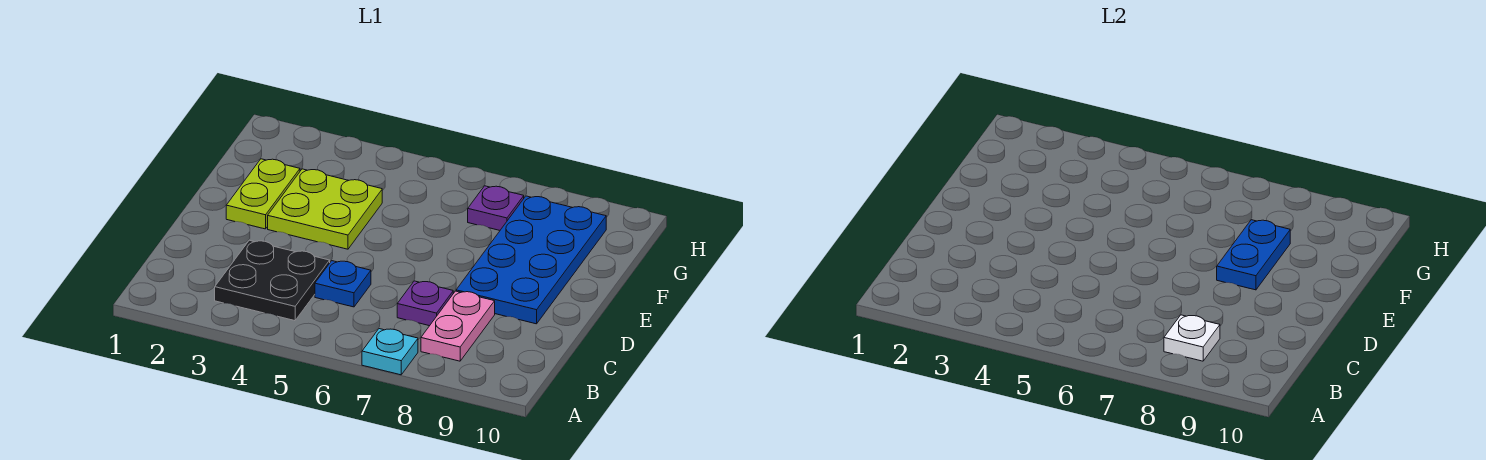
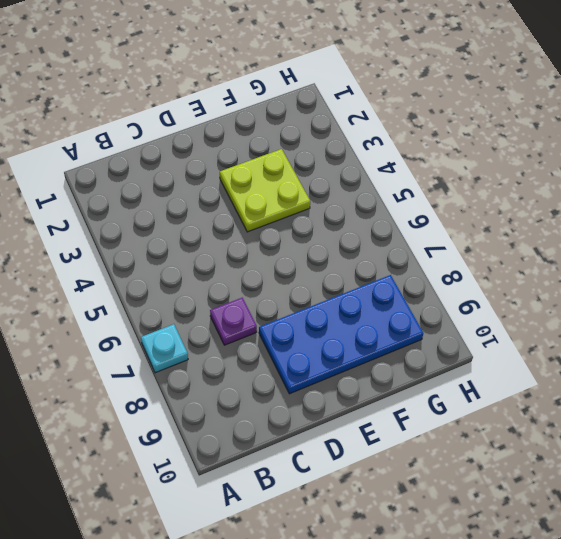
none -> black plate B3:C4 level 1
none -> pink plate B8:C8 level 1

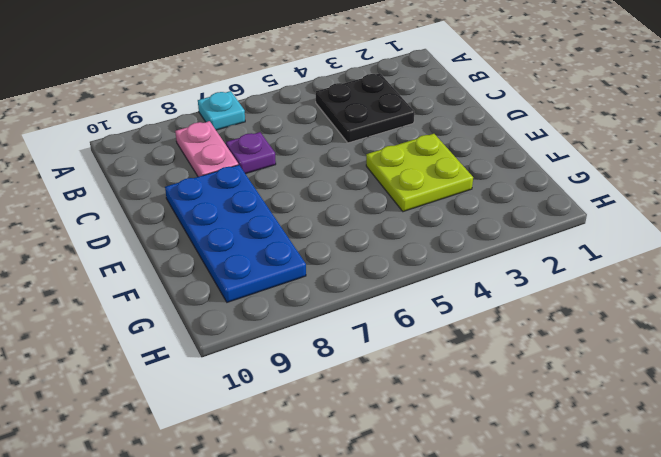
none -> blue plate C5 level 1
none -> lime plate E2:F2 level 1

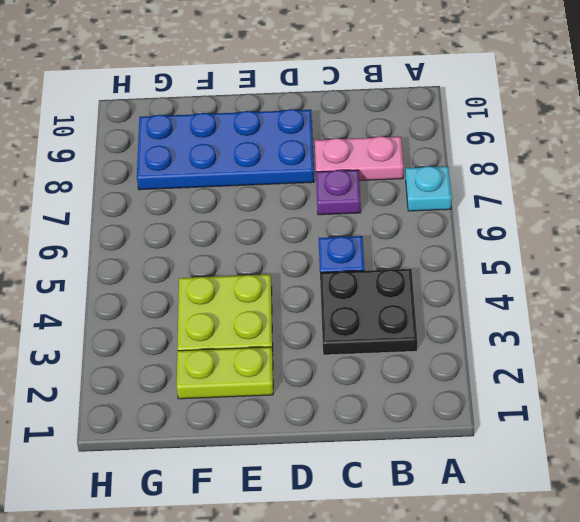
none -> purple plate G7 level 1
none -> white plate B8 level 2

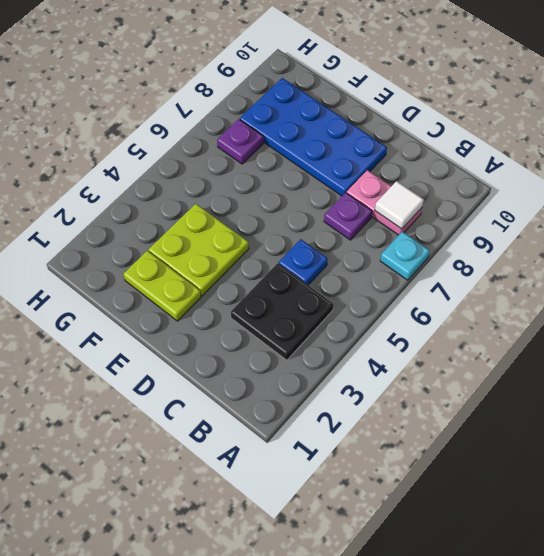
white tile B8 level 2 -> white plate B8 level 2
none -> blue plate E8:F8 level 2

